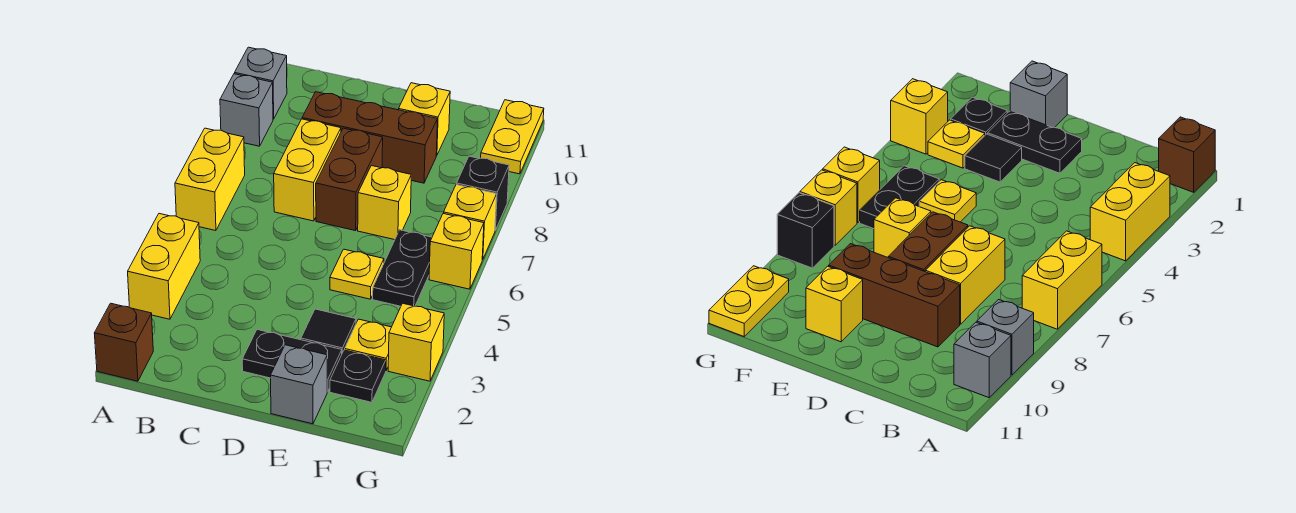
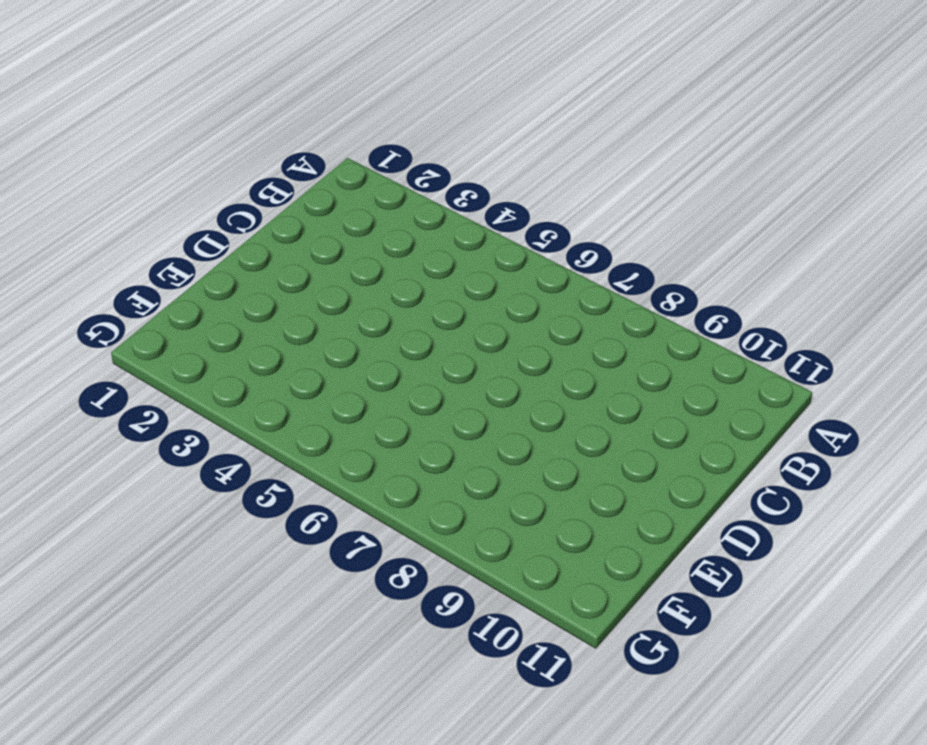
none -> brown brick A1 level 1
none -> yellow brick A3:A4 level 1
none -> yellow brick A6:A7 level 1

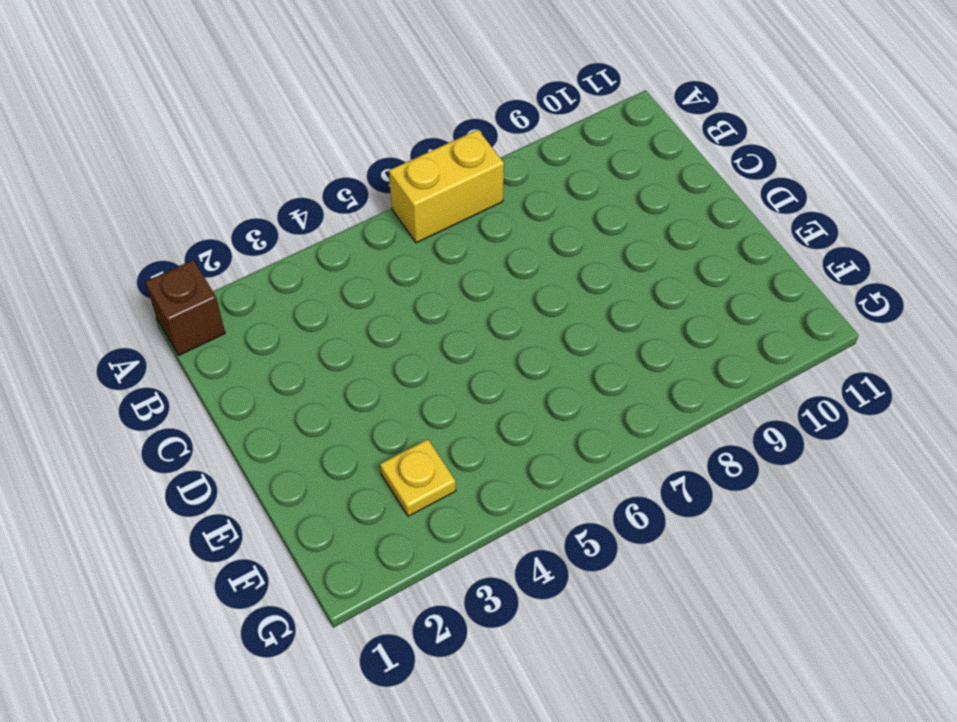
none -> yellow brick A3:A4 level 1
none -> grey brick A9 level 1
none -> grey brick A10 level 1

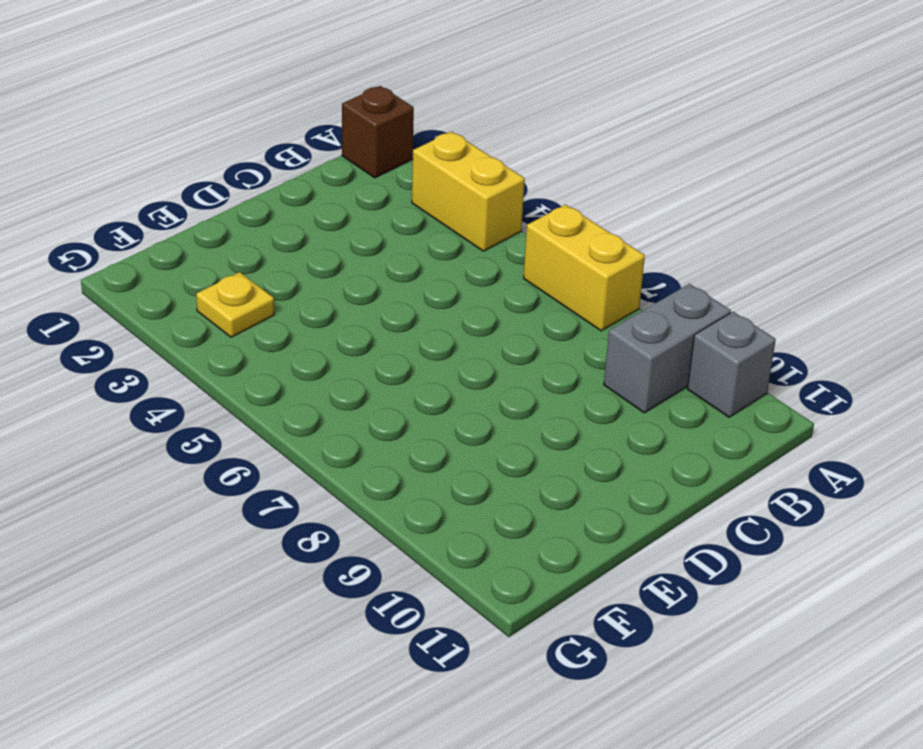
grey brick A9:B9 level 1 -> grey brick A9 level 1
none -> yellow brick C7:C8 level 1
none -> brown brick C9:E9 level 1
none -> black plate D2:E2 level 1

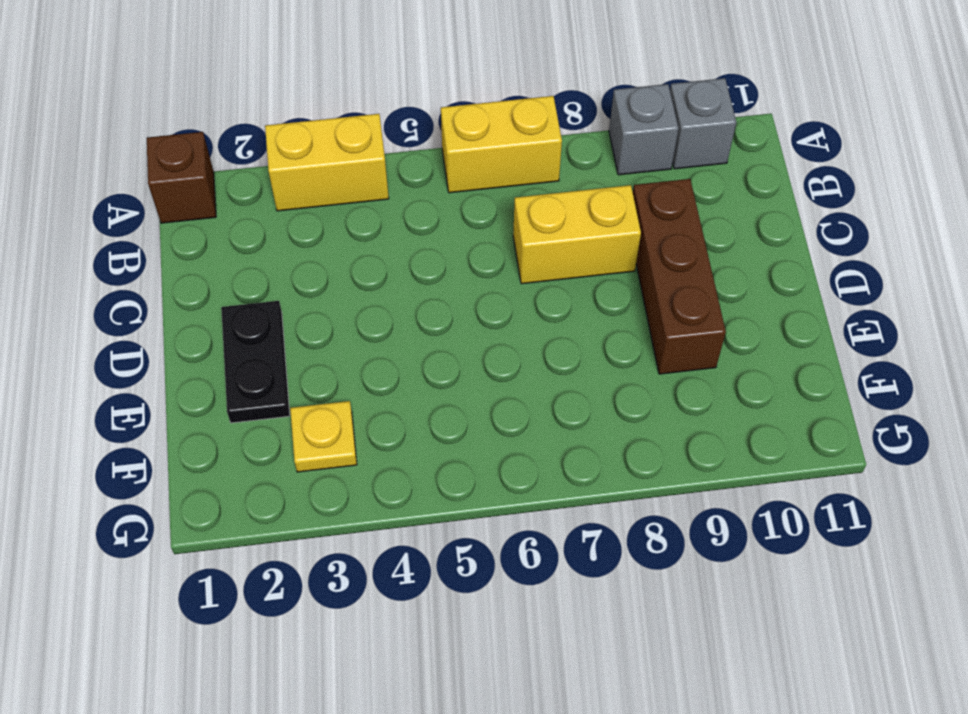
none -> brown brick D7:D8 level 1
none -> grey brick E1 level 1
none -> black tile E3 level 1

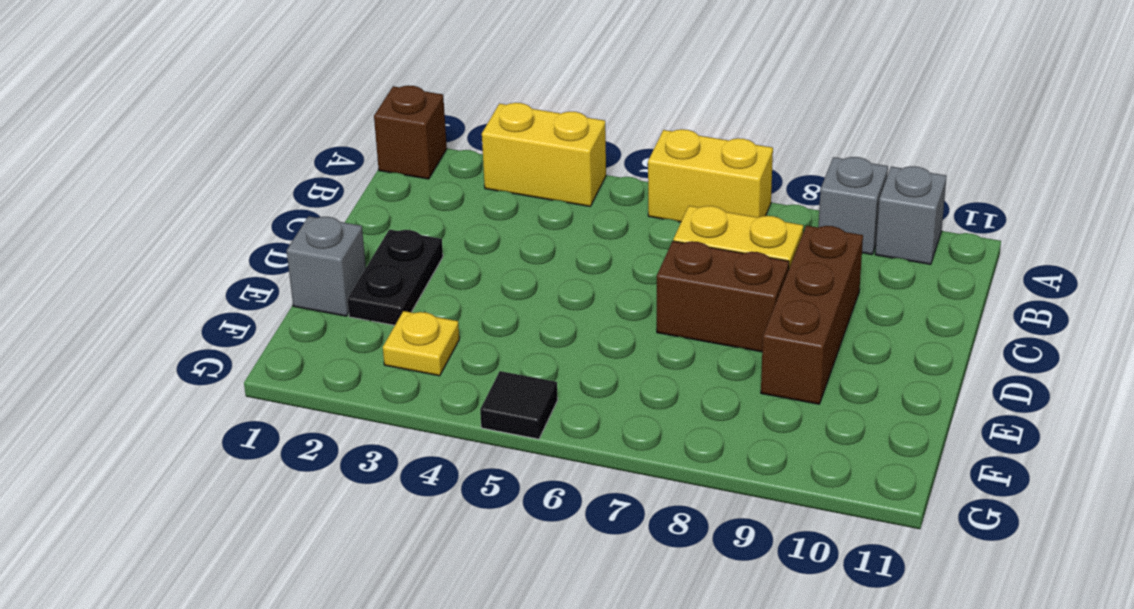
black tile G5 level 1 -> black tile E3 level 1
none -> yellow plate E5 level 1
none -> yellow brick E7 level 1
none -> yellow brick E10 level 1

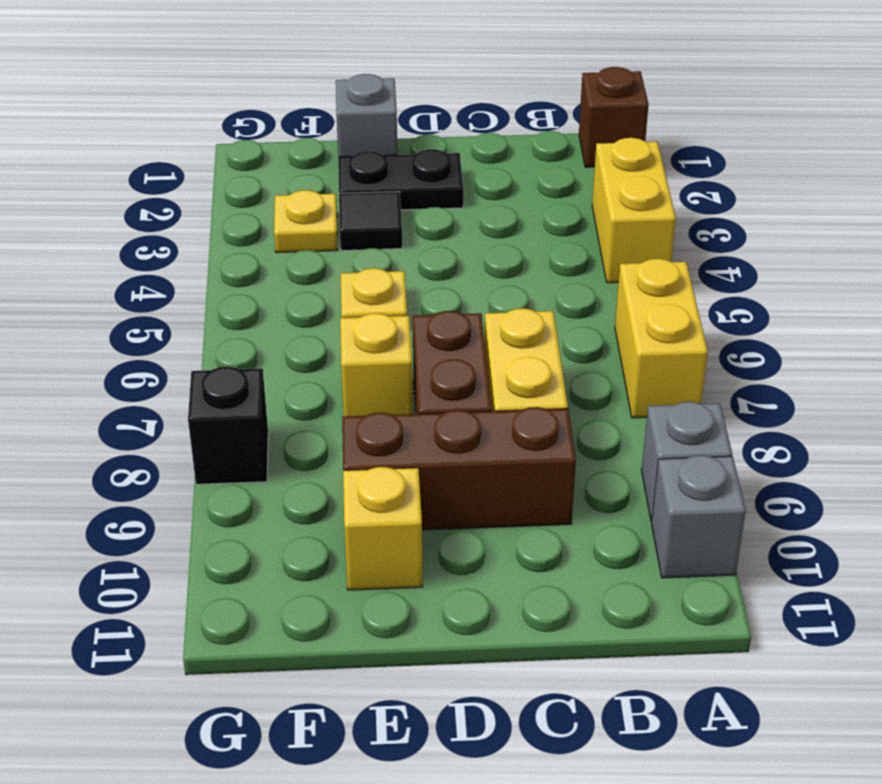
none -> black plate F2 level 1
none -> black plate F5:F6 level 1
none -> yellow brick G3 level 1

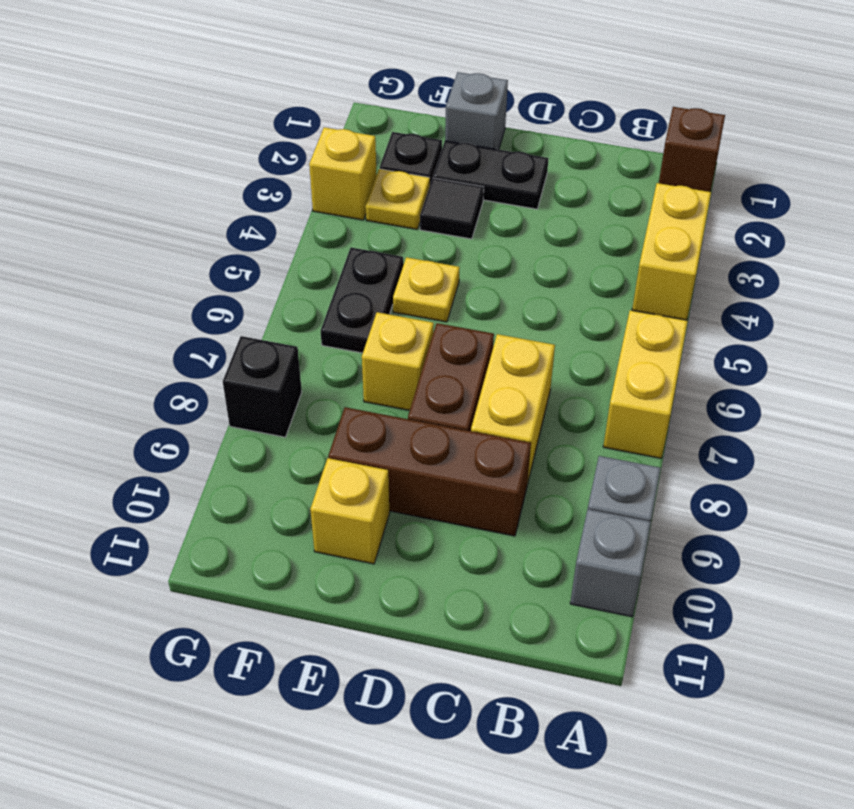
none -> yellow brick G6 level 1
none -> yellow brick G7 level 1
none -> yellow plate G10:G11 level 1

